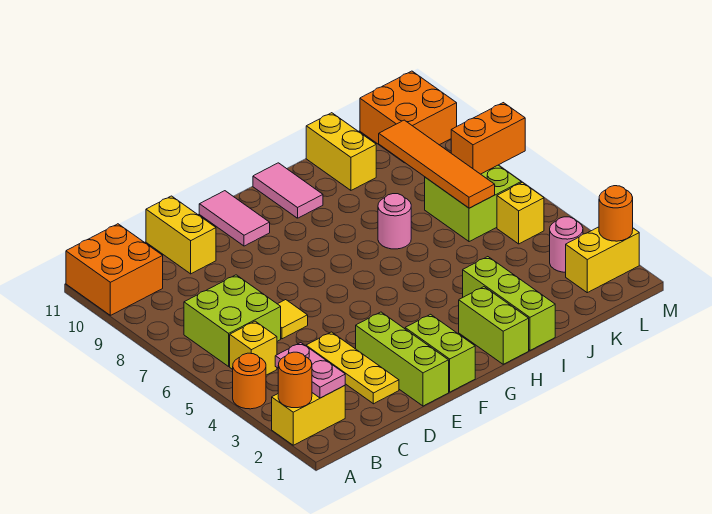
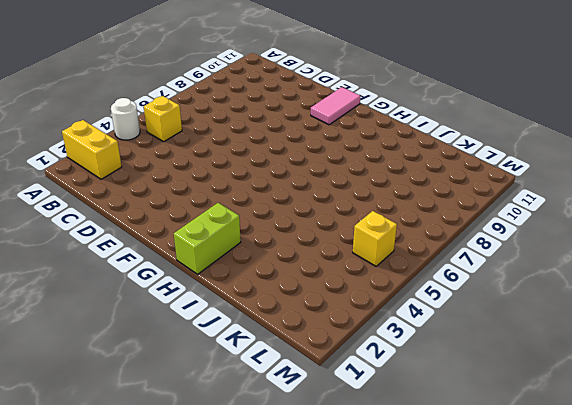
white round brick A4 level 1 -> orange round brick A4 level 1
none -> orange brick A10:B11 level 1
none -> lime brick B6:C7 level 1
none -> yellow plate D2:D4 level 1

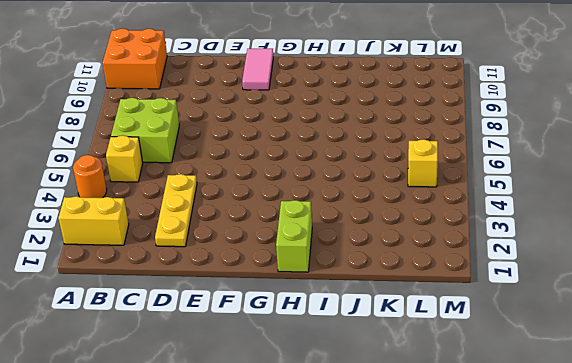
none -> yellow tile D6 level 1
none -> yellow brick D10:D11 level 1
none -> lime brick E1:E3 level 1

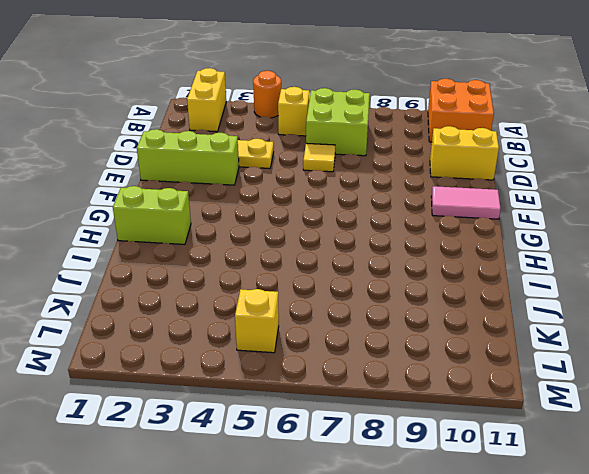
none -> lime brick F1:F2 level 1
none -> pink tile H10:H11 level 1
none -> lime brick I1:I3 level 1

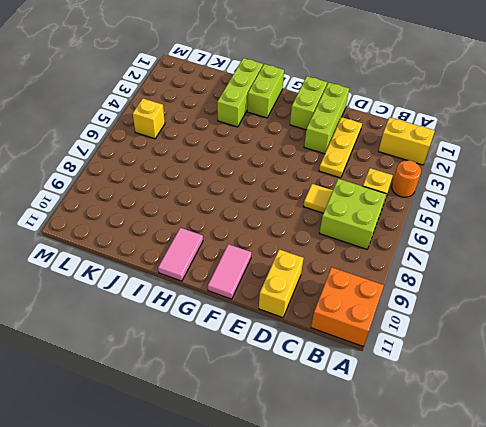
none -> pink round brick I7 level 1
none -> yellow brick J10:J11 level 1
none -> lime brick K6:L7 level 1

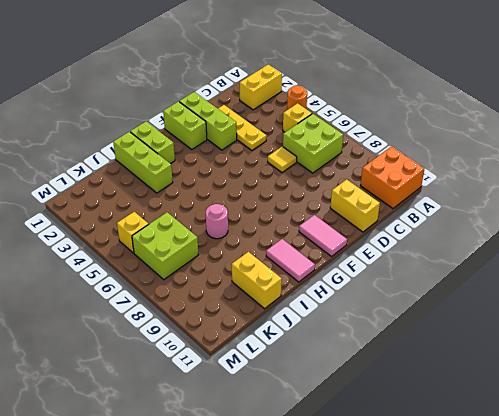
none -> yellow brick L2:M2 level 1
none -> pink round brick L3 level 1
none -> orange brick L10:M11 level 1

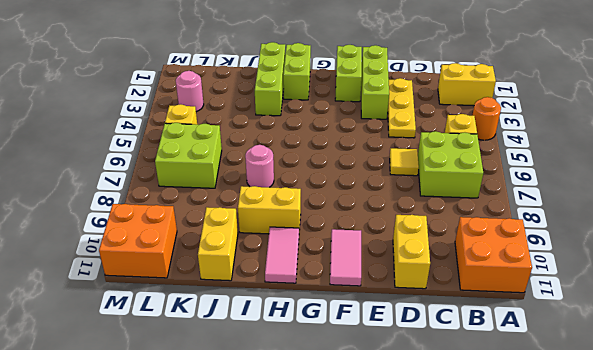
yellow brick H9:I9 level 1 -> yellow brick L2:M2 level 1
none -> orange round brick A2 level 2
none -> pink plate B2:B3 level 2
none -> orange tile K6:K9 level 2

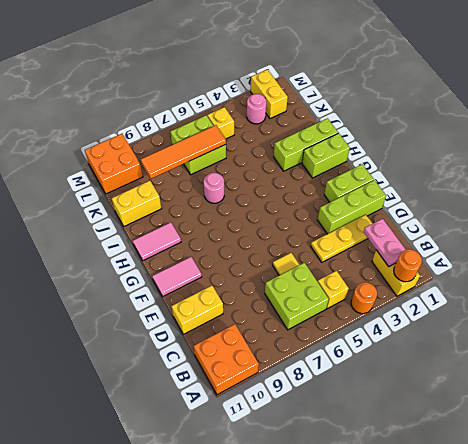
pink plate B2:C2 level 2 -> pink plate B2:B3 level 2
none -> orange brick L7:M7 level 2
none -> orange round brick M2 level 2

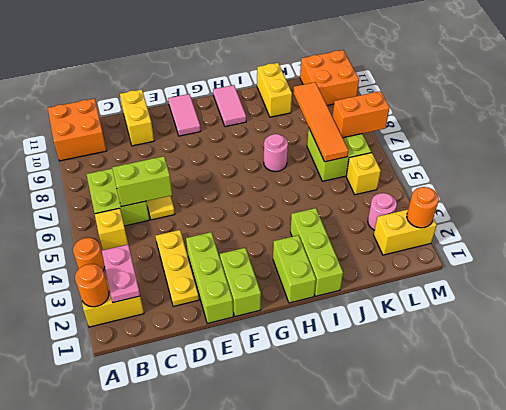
lime brick C6:D6 level 2 -> none

